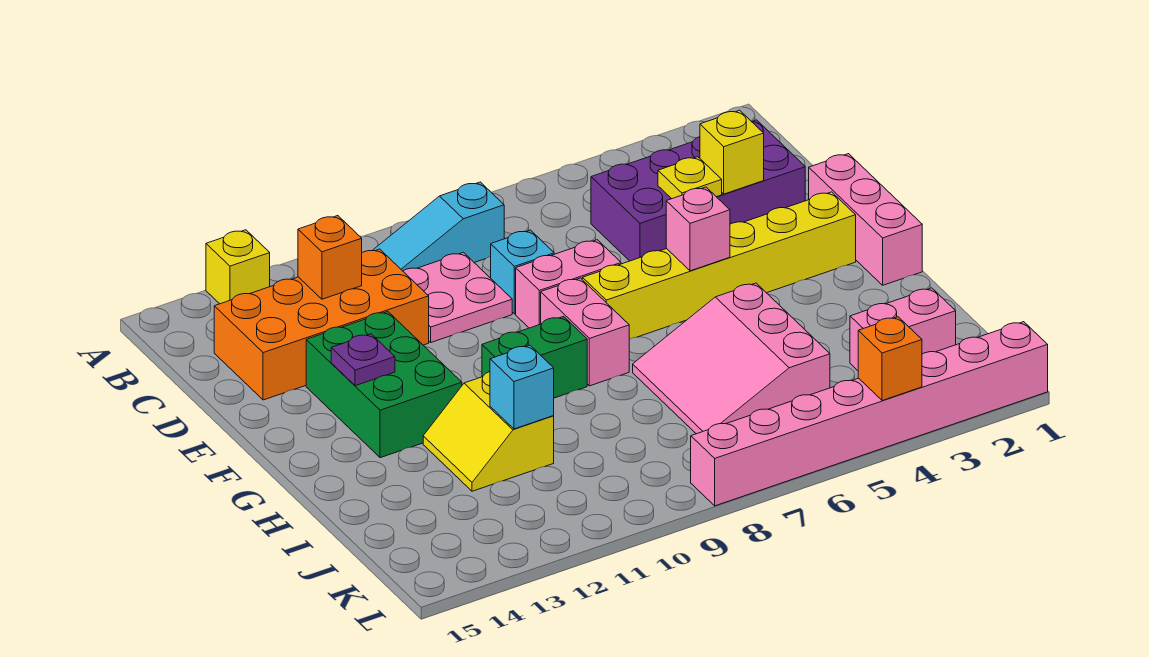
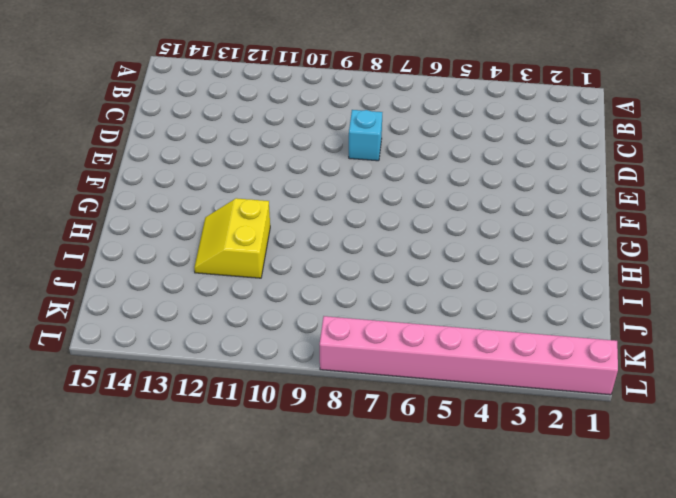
none -> yellow brick A13 level 1
none -> cyan slope B8:B10 level 1 top 8
none -> purple brick C2:D5 level 1

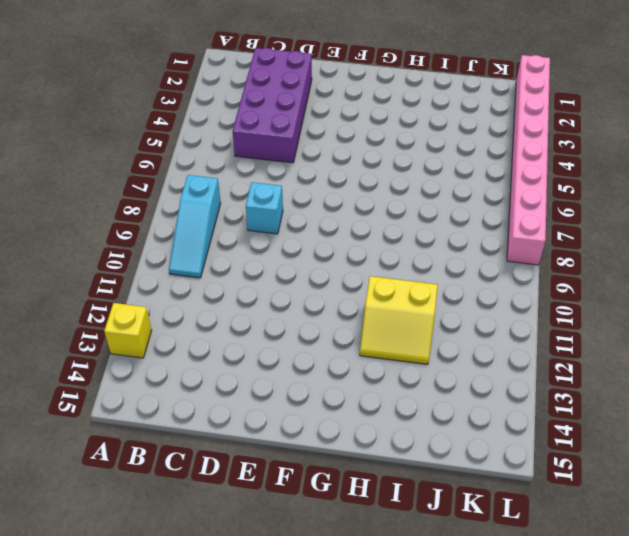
none -> pink plate C9:D10 level 1
none -> orange brick C11:D14 level 1
none -> pink brick E1:G1 level 1

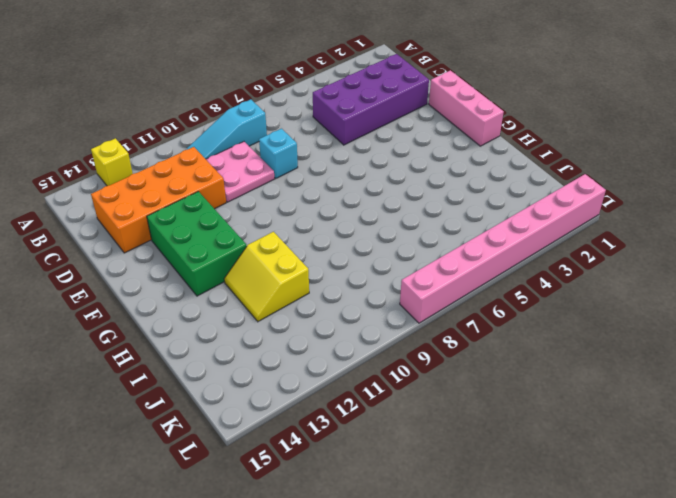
none -> pink brick E7:E8 level 1
none -> yellow brick F2:F7 level 1
none -> pink brick F8:G8 level 1

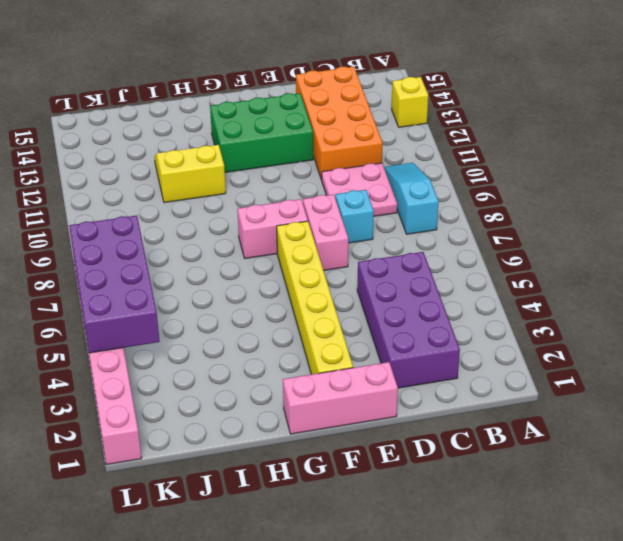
purple brick K4:L7 level 2 -> orange brick L4 level 2
none -> green brick G9:G10 level 1
none -> pink slope H5:J7 level 1 top 5
none -> pink brick J2:J3 level 1

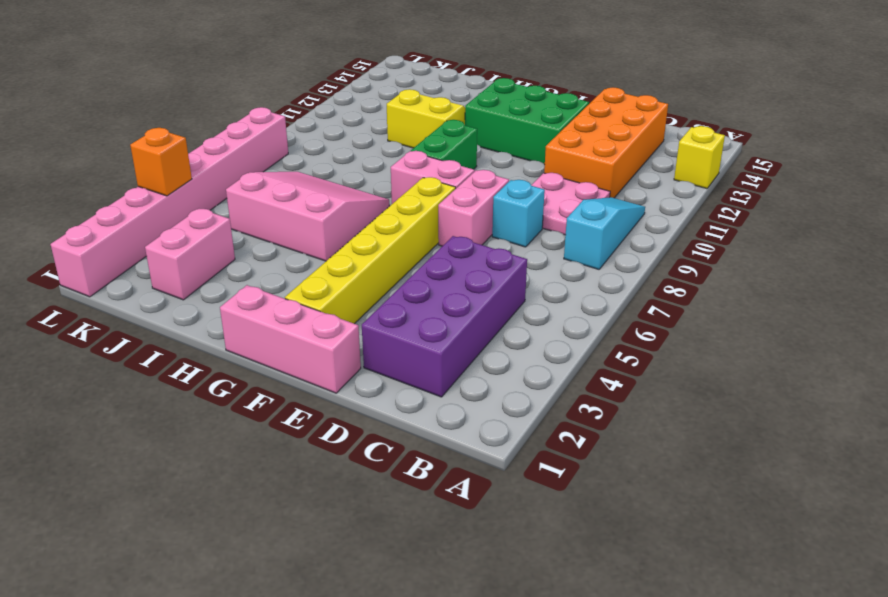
none -> orange brick C12 level 2
none -> yellow brick D3 level 2
none -> yellow plate D4 level 2

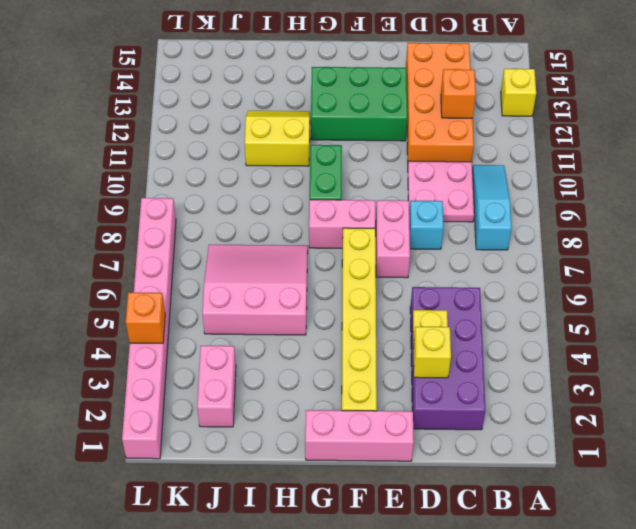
none -> pink brick F5 level 2
none -> purple plate F13 level 2
none -> cyan brick I11 level 2

